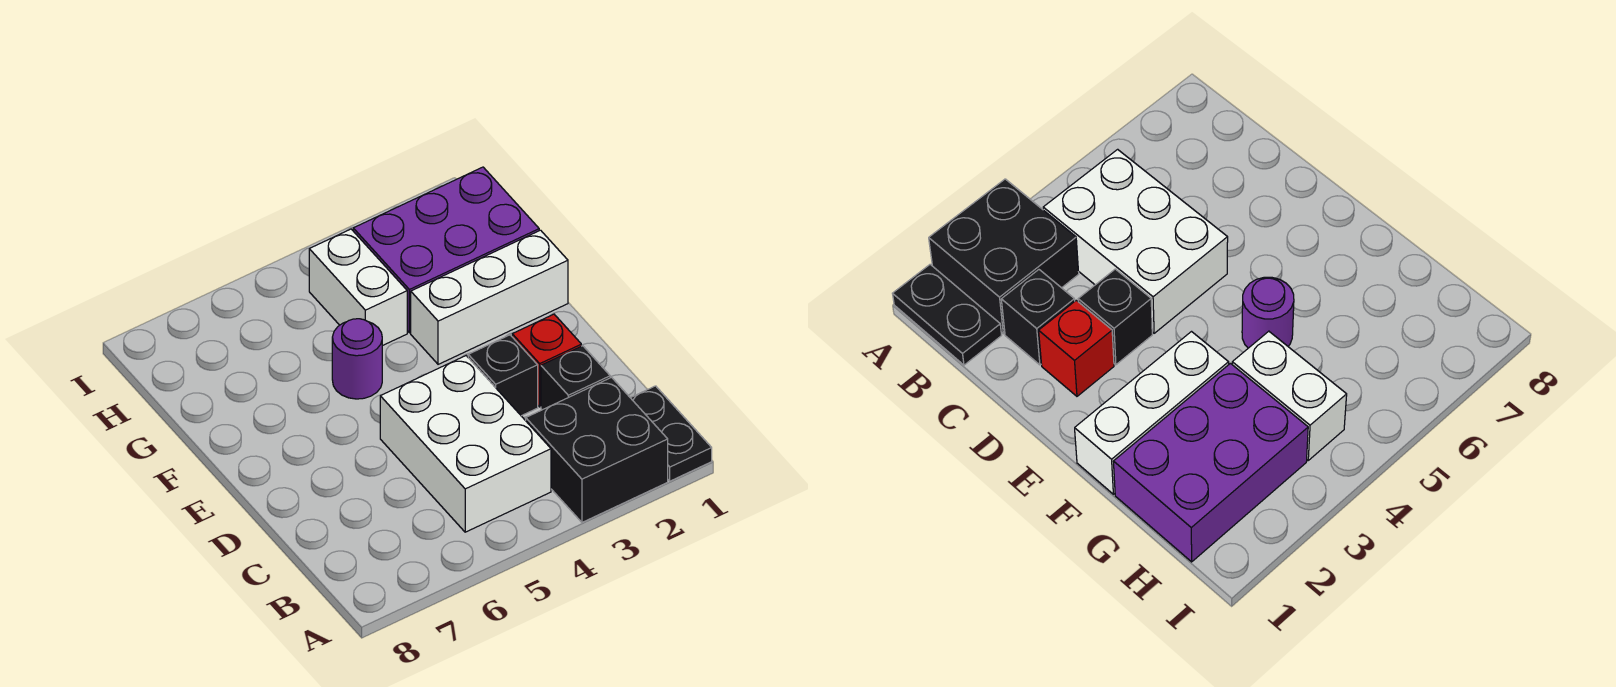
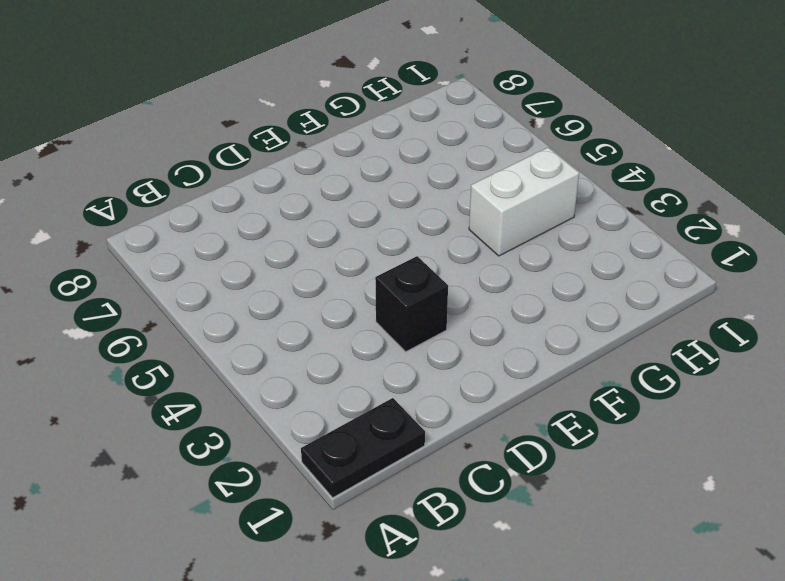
none -> black brick A2:B3 level 1
none -> white brick B4:D5 level 1

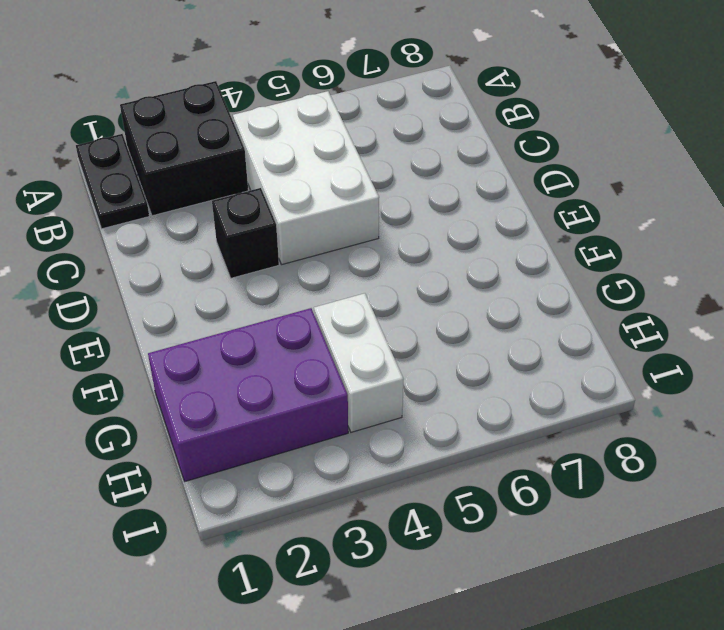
none -> black brick C2 level 1
none -> red brick D2 level 1

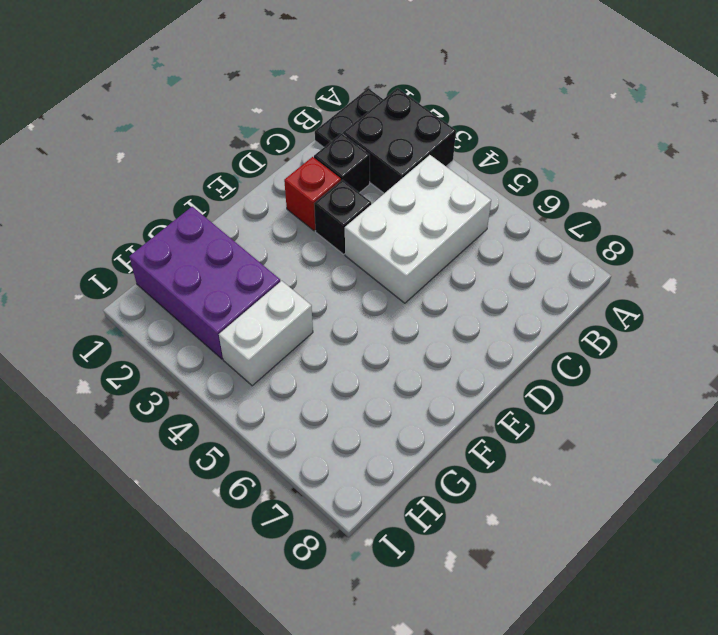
none -> white brick F1:F3 level 1
none -> purple round brick F5 level 1

